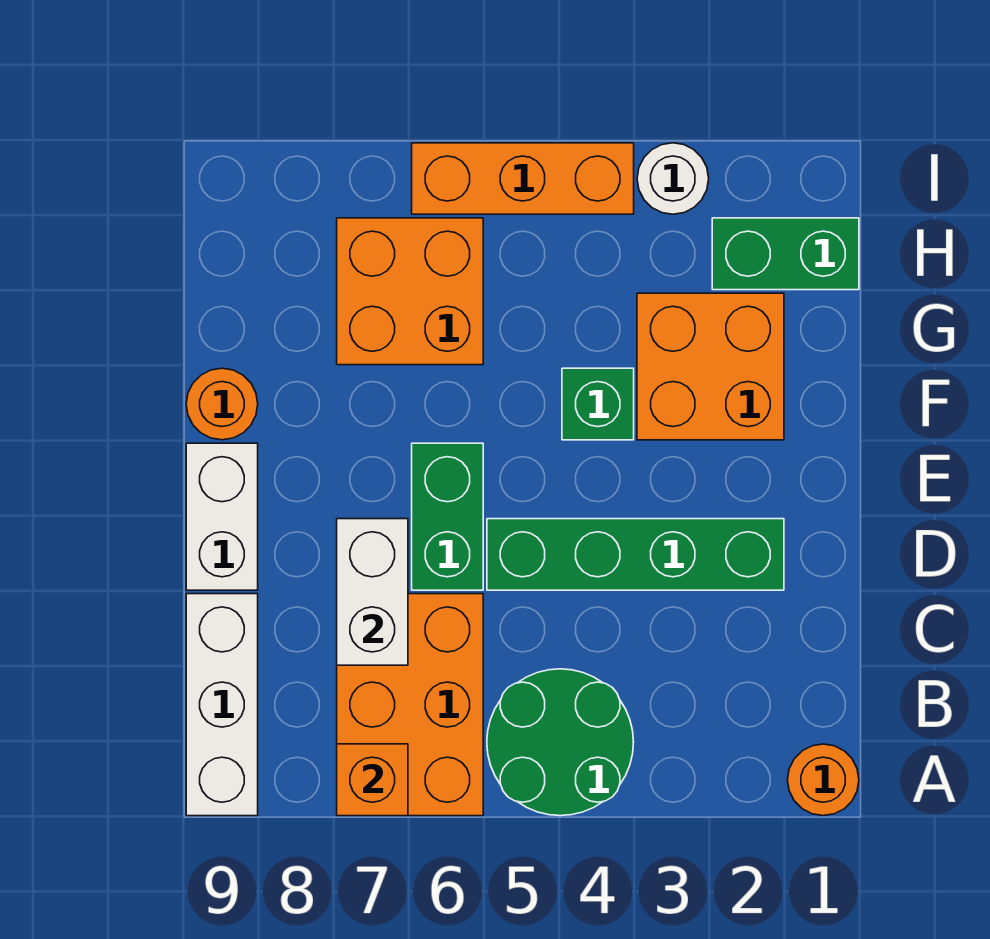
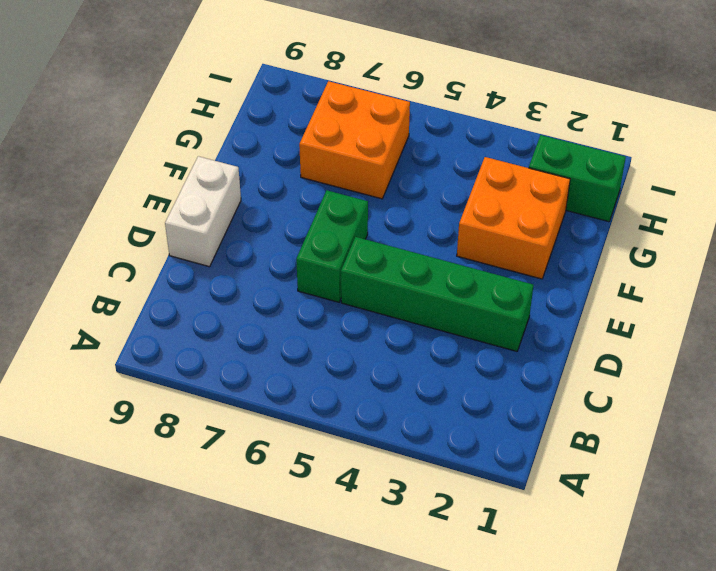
none -> orange round brick A1 level 1
none -> green round brick A4:B5 level 1
none -> orange brick A6:C7 level 1

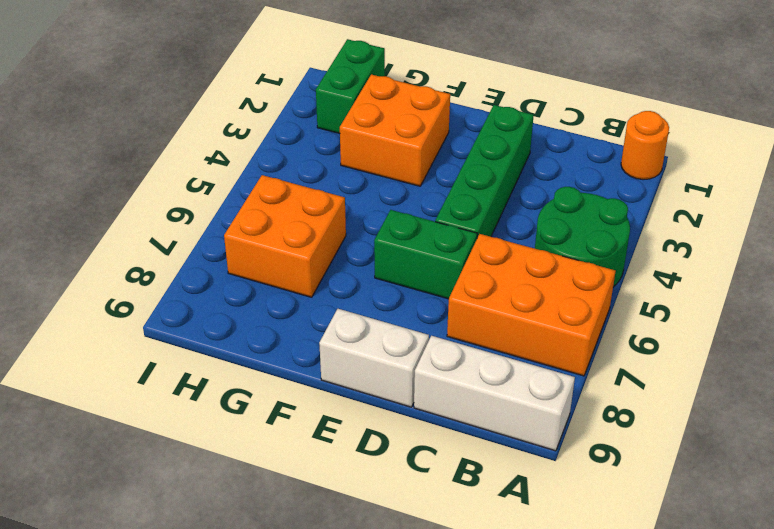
none -> green brick F4 level 1
none -> orange round brick F9 level 1
none -> white round brick I3 level 1

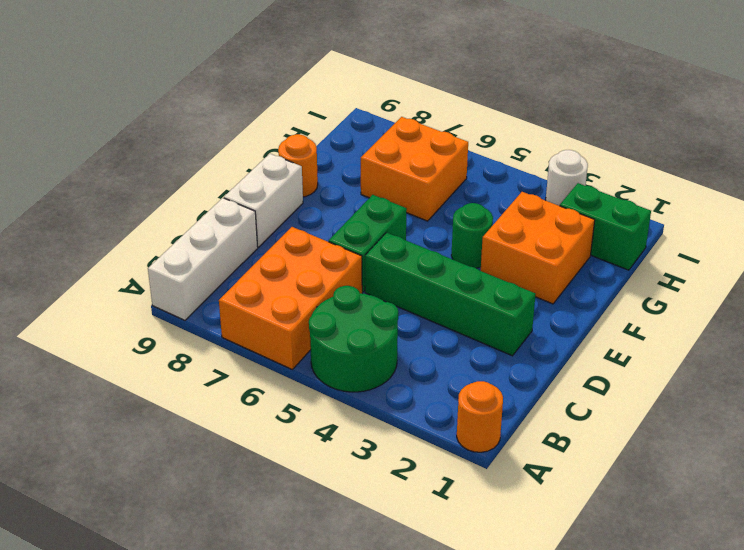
green round brick F4 level 1 -> green brick F4 level 1
none -> orange brick I4:I6 level 1
none -> orange brick A7 level 2
none -> white brick C7:D7 level 2

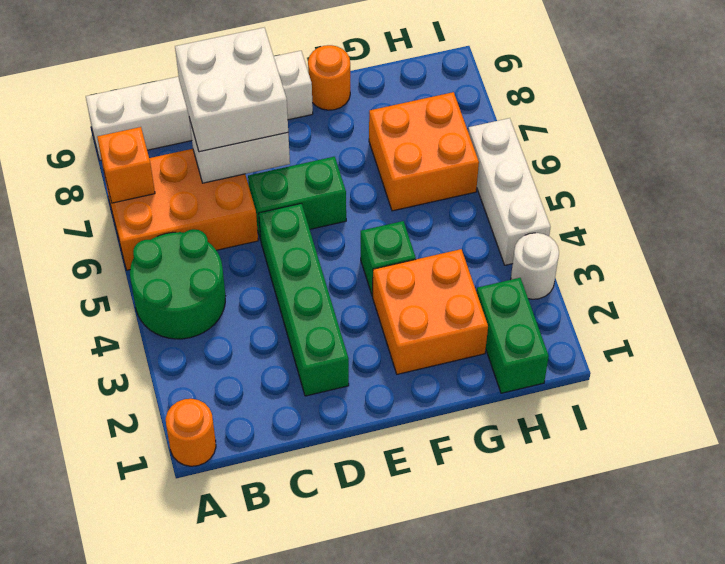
white brick C7:D8 level 3 -> none
white brick I4:I6 level 1 -> orange brick I4:I6 level 1

